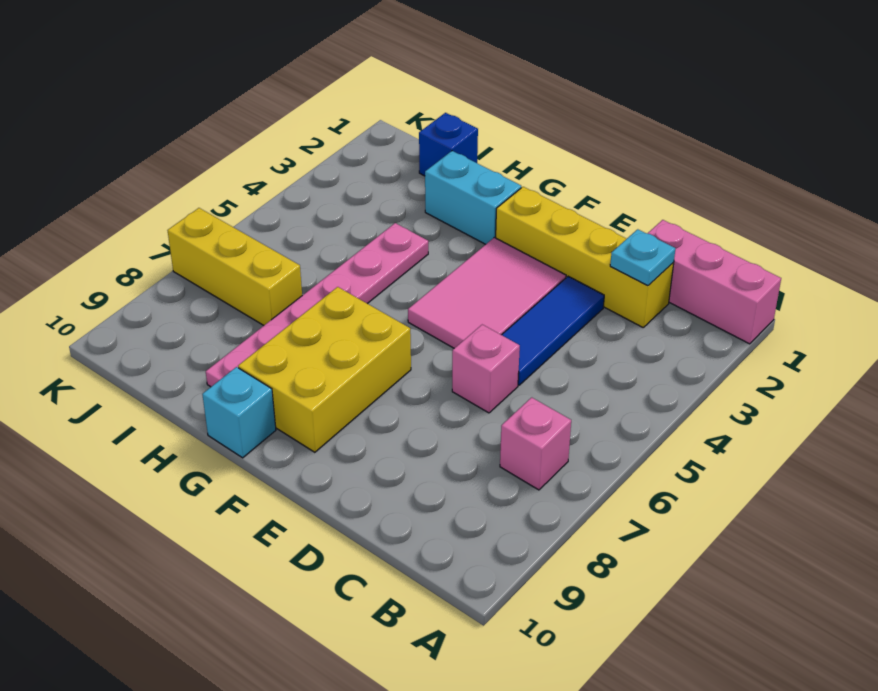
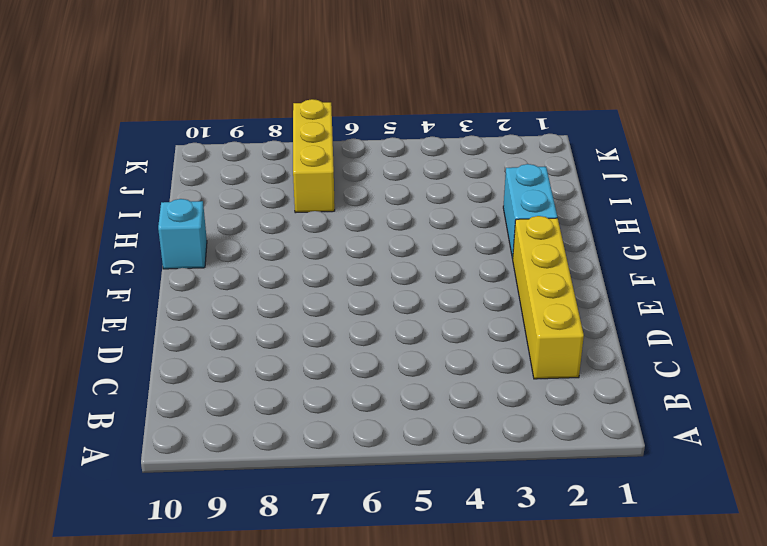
none -> pink brick A1:C1 level 1
none -> pink brick B7 level 1
none -> blue tile D3:D5 level 1

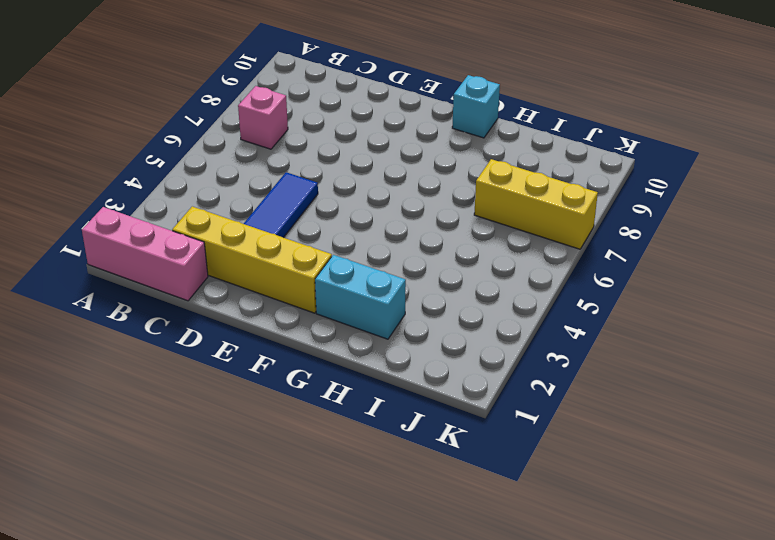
none -> pink brick D6 level 1
none -> pink tile E3:F5 level 1
none -> yellow brick F7:G9 level 1

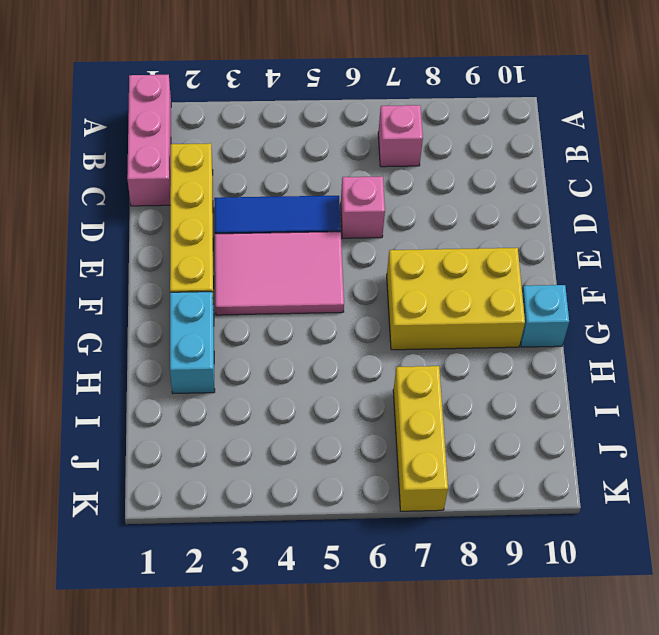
none -> pink plate H4:H9 level 1
none -> blue brick I1 level 1
none -> cyan plate C2 level 2

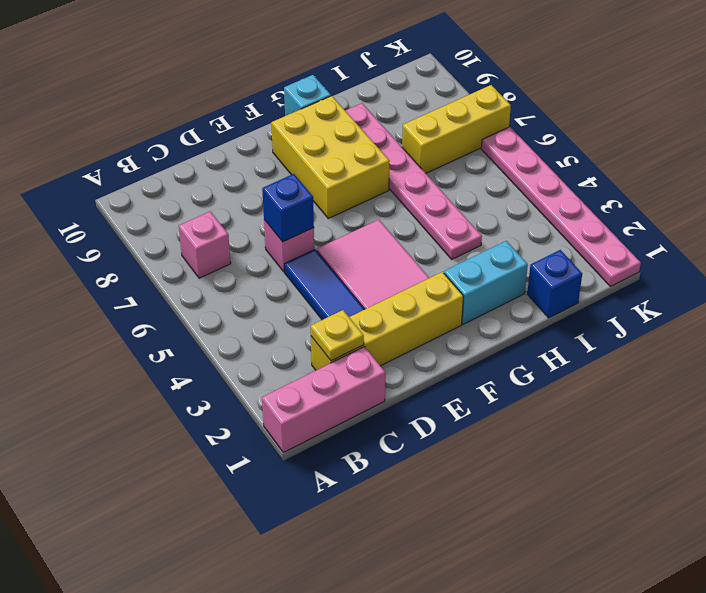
yellow plate C2 level 2 -> cyan plate C2 level 2
blue brick D6 level 2 -> none
pink plate K1:K6 level 1 -> none

